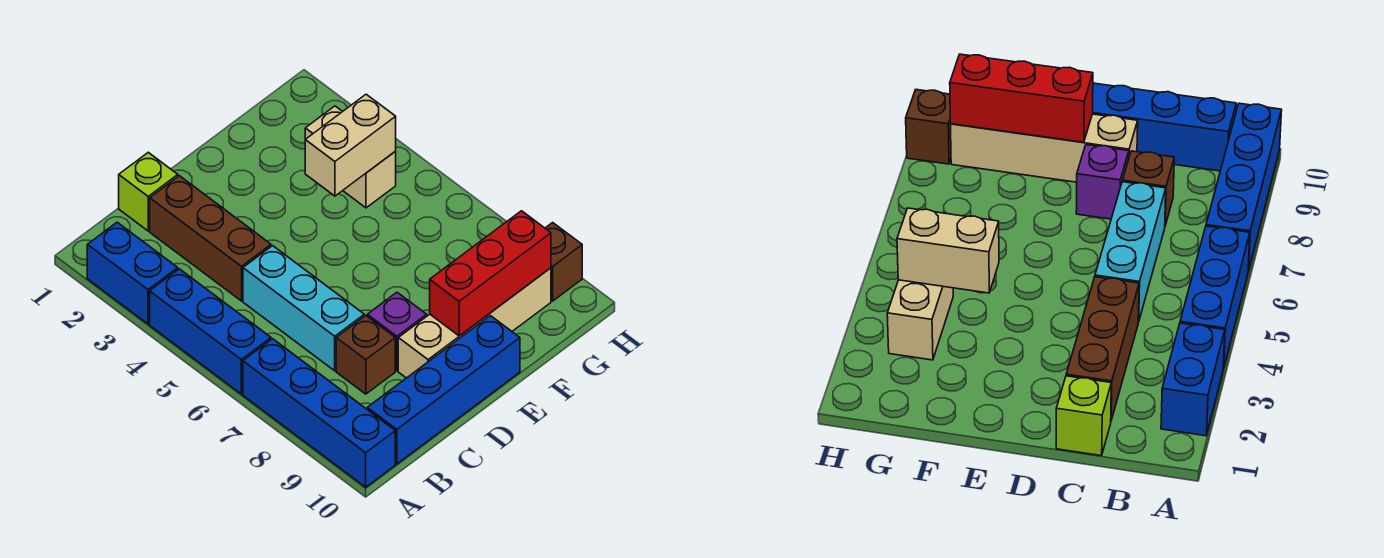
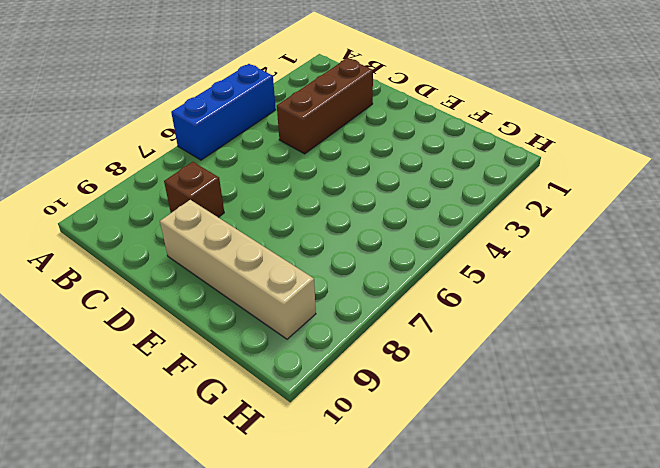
none -> blue brick A2:A3 level 1
none -> blue brick A7:A10 level 1
none -> blue brick B10:E10 level 1

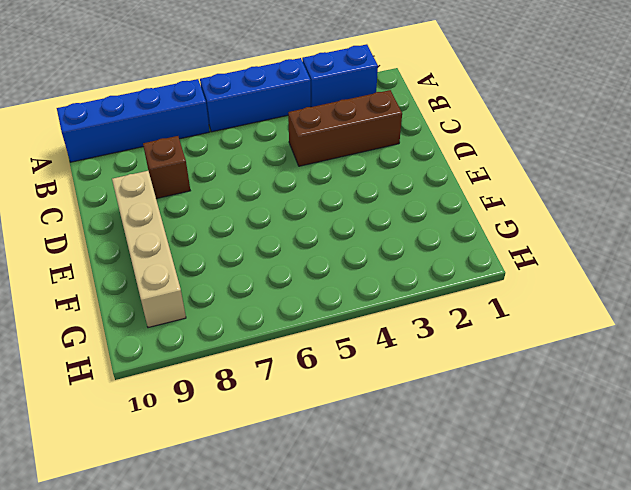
none -> blue brick B10:E10 level 1
none -> lime brick C1 level 1
none -> cyan brick C5:C7 level 1

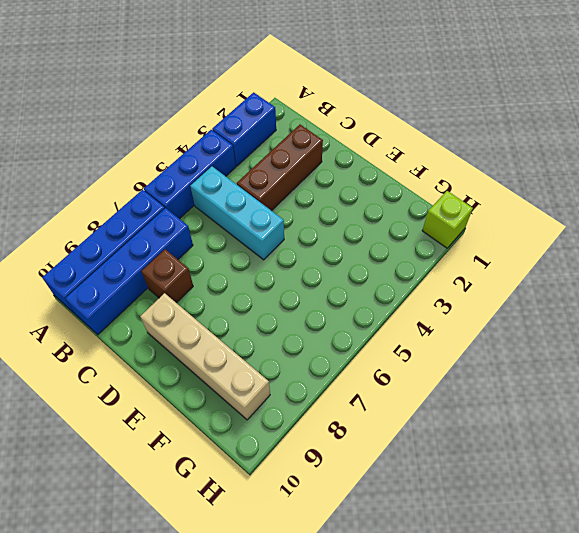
cyan brick B5:D5 level 1 -> cyan brick C5:C7 level 1
blue brick B7:B10 level 1 -> blue brick B10:E10 level 1
lime brick H1 level 1 -> lime brick C1 level 1
none -> purple brick D8 level 1
none -> tan brick G3:G4 level 1
none -> brown brick H9 level 1

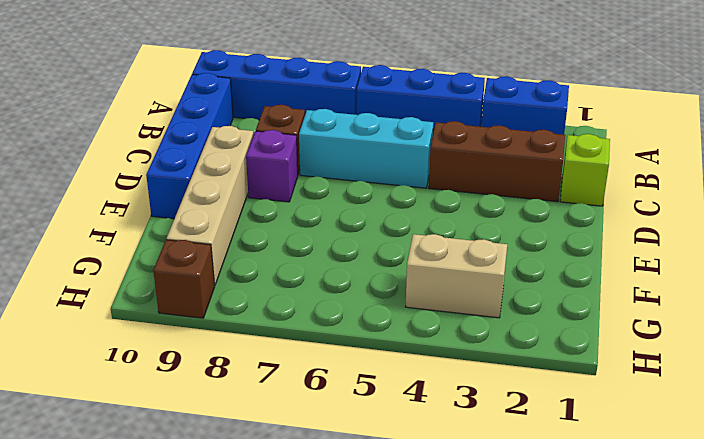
none -> red brick E9:G9 level 2
none -> tan brick F4:G4 level 2

